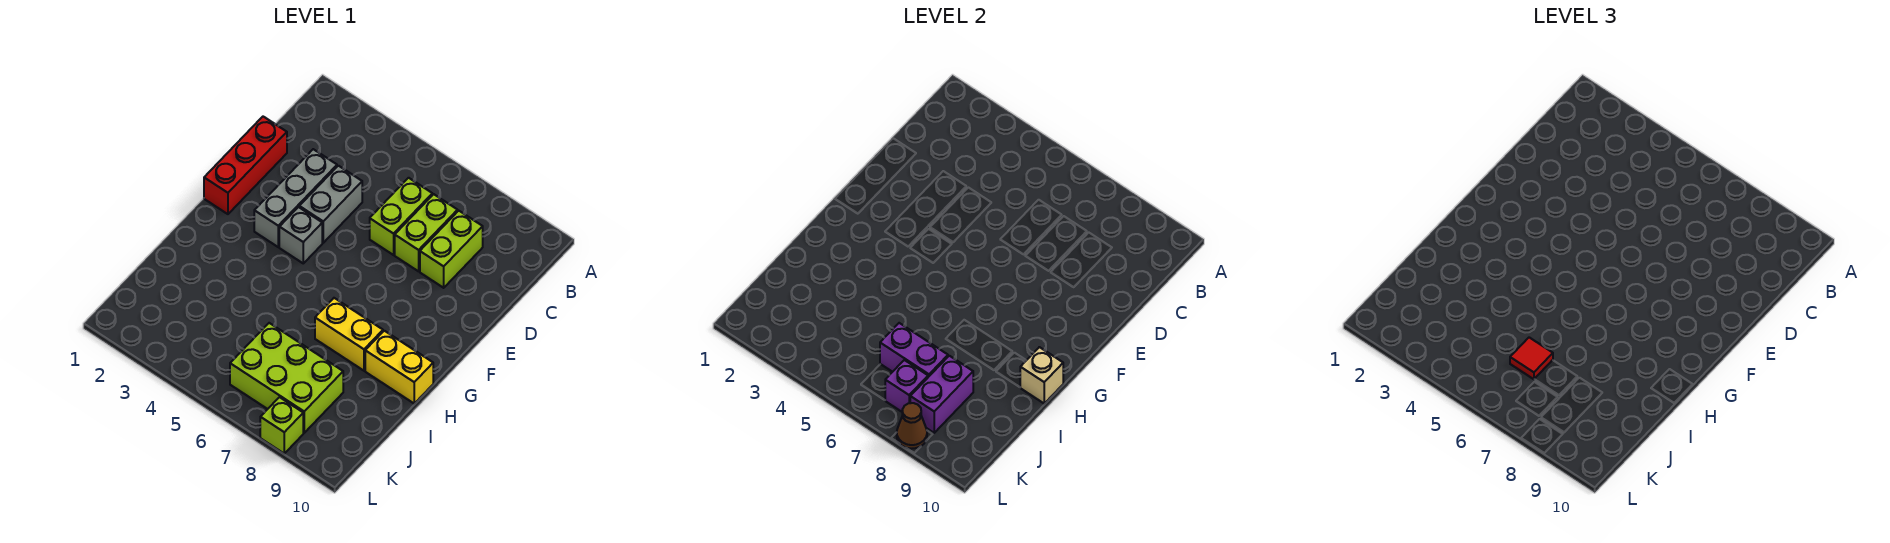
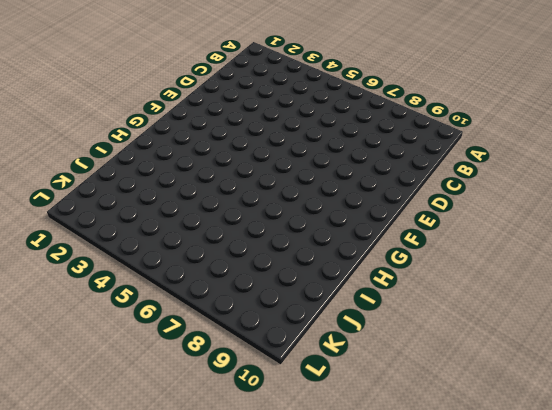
none -> lime brick C6:D6 level 1
none -> lime brick C7:D7 level 1
none -> lime brick C8:D8 level 1

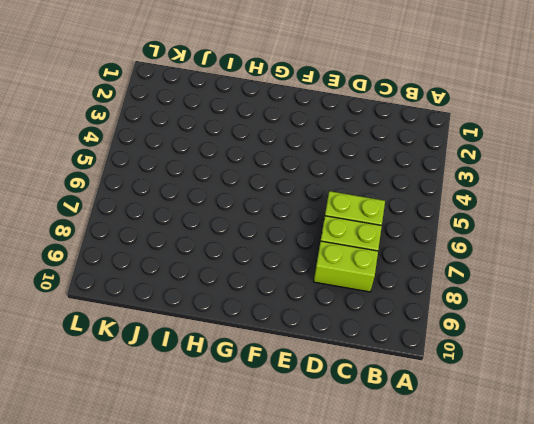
none -> red brick D1:F1 level 1
none -> grey brick D3:F3 level 1
none -> grey brick D4:E4 level 1

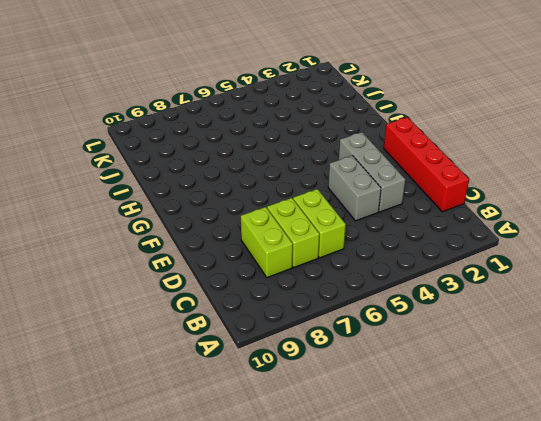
red brick C1:F1 level 1 -> red brick D1:F1 level 1
none -> grey brick F4 level 1
none -> yellow brick H7:H8 level 1
none -> yellow brick H9:H10 level 1

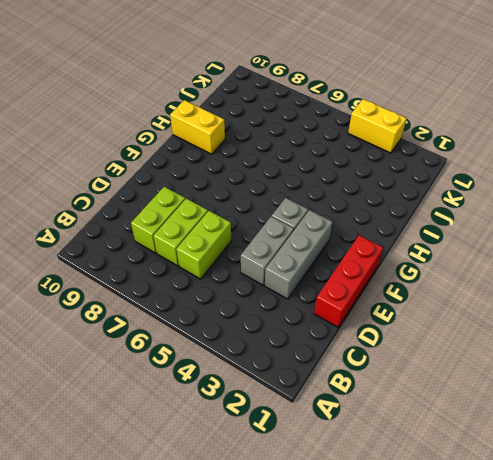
yellow brick L3:L4 level 1 -> yellow brick H7:H8 level 1
none -> lime brick J6:K8 level 1
none -> lime brick L8 level 1
none -> tan brick H10 level 2

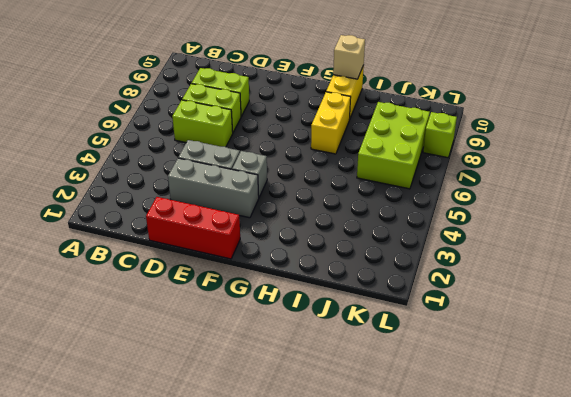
none -> purple brick J6:J7 level 2
none -> purple brick J8:K8 level 2
none -> purple brick K7 level 2

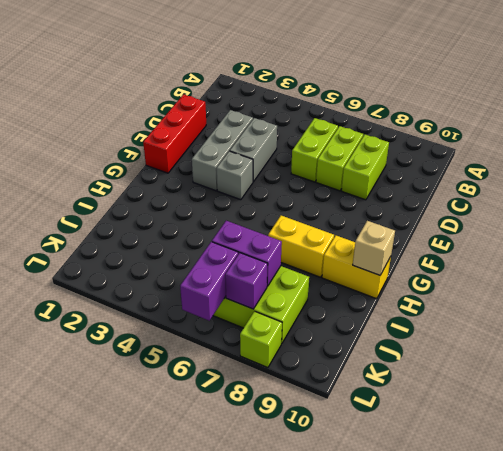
purple brick K6:L6 level 2 -> purple brick J8:K8 level 2
none -> brown cone L8 level 2
none -> red tile J6 level 3

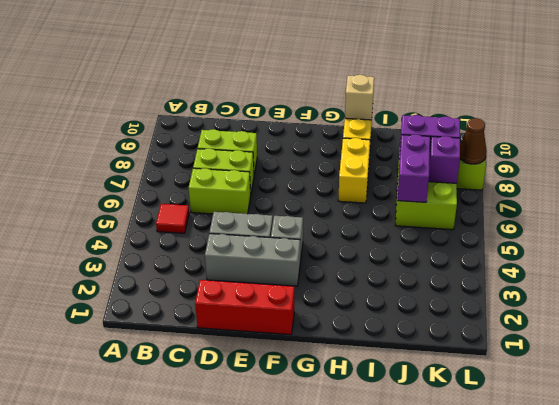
red tile B5 level 1 -> red tile J6 level 3

